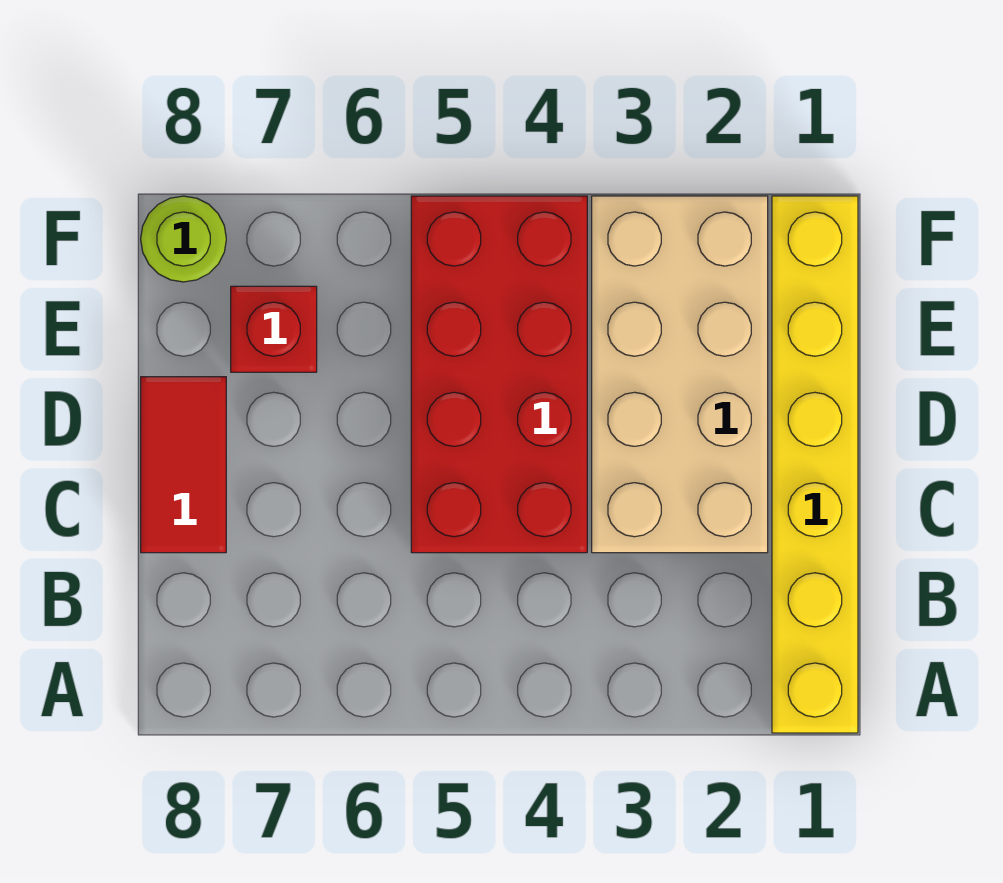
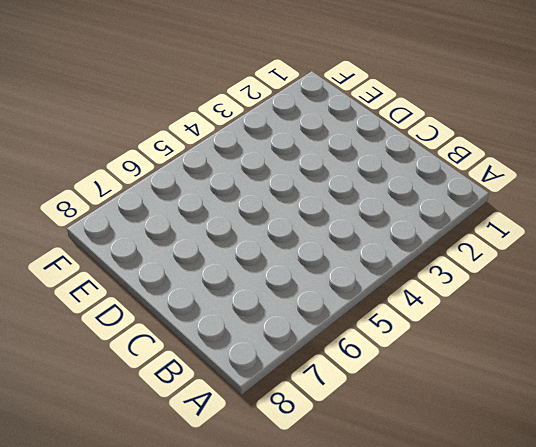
none -> yellow brick A1:F1 level 1
none -> tan brick C2:F3 level 1

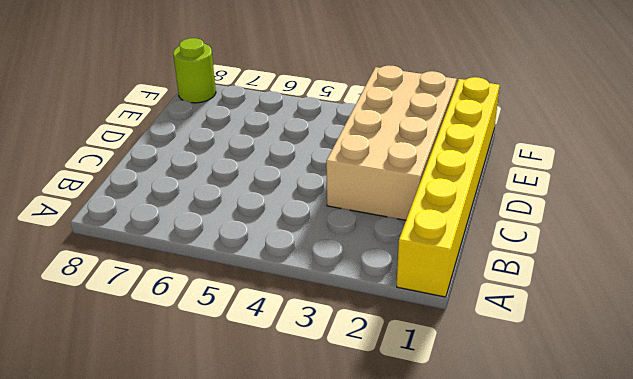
none -> red brick C4:F5 level 1
none -> red tile C8:D8 level 1

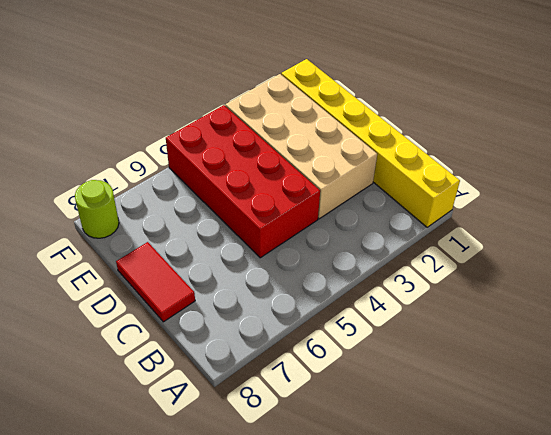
none -> red brick E7 level 1

